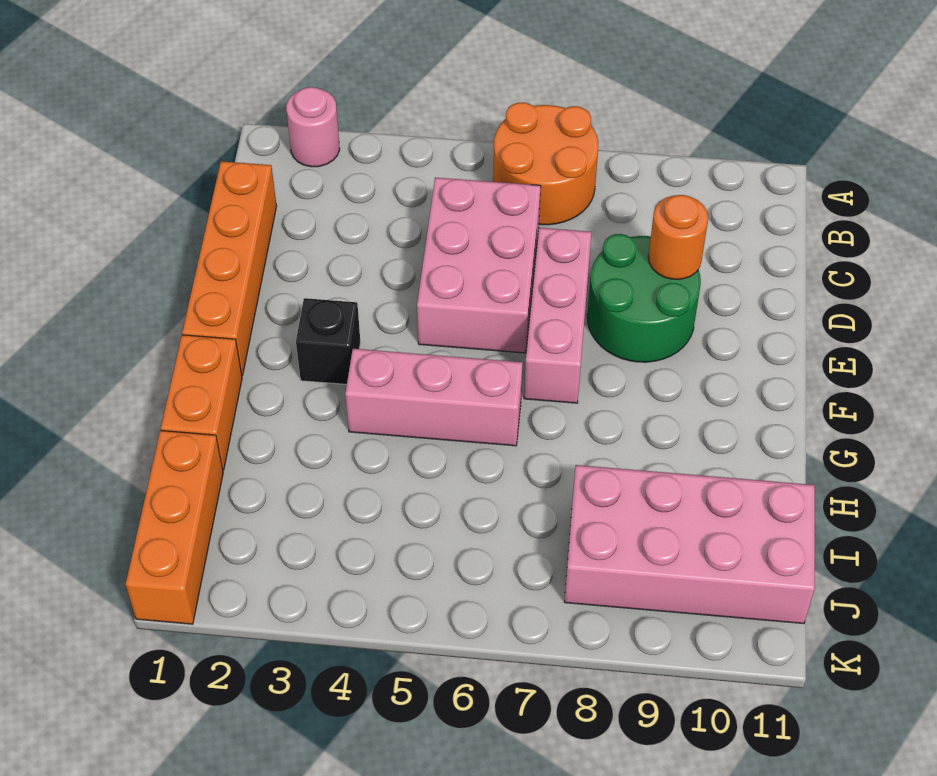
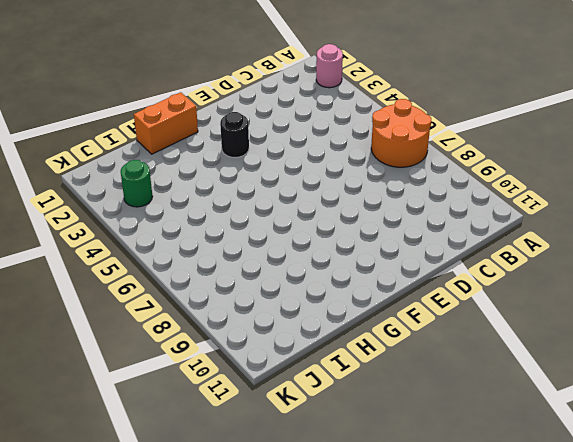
black round brick F3 level 1 -> black brick F3 level 1
green round brick J3 level 1 -> none
none -> orange brick C1:F1 level 1
none -> pink brick C5:E6 level 1
none -> pink brick D7:F7 level 1

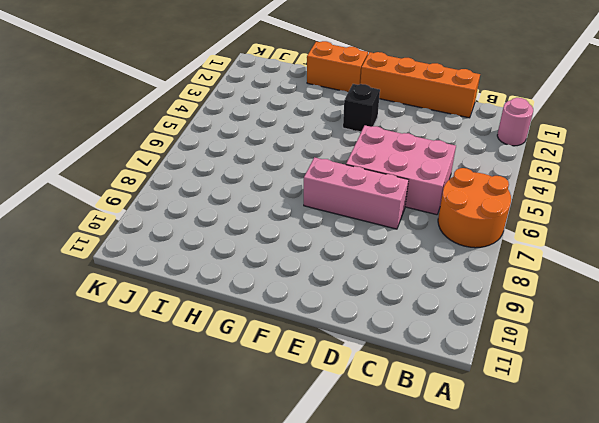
none -> green round brick D8:E9 level 1
none -> pink brick G4:G6 level 1
none -> orange brick I1:K1 level 1

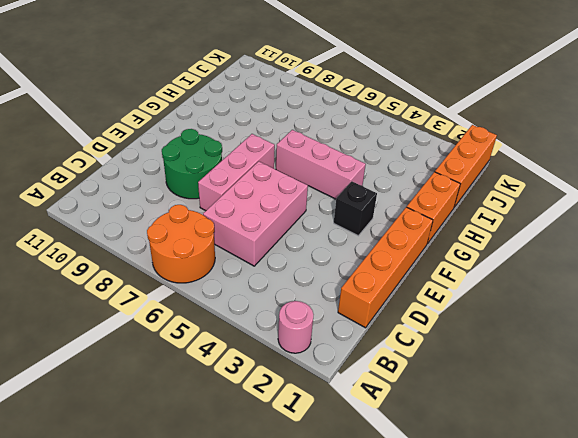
none -> pink brick I8:J11 level 1
none -> orange round brick D9 level 2

